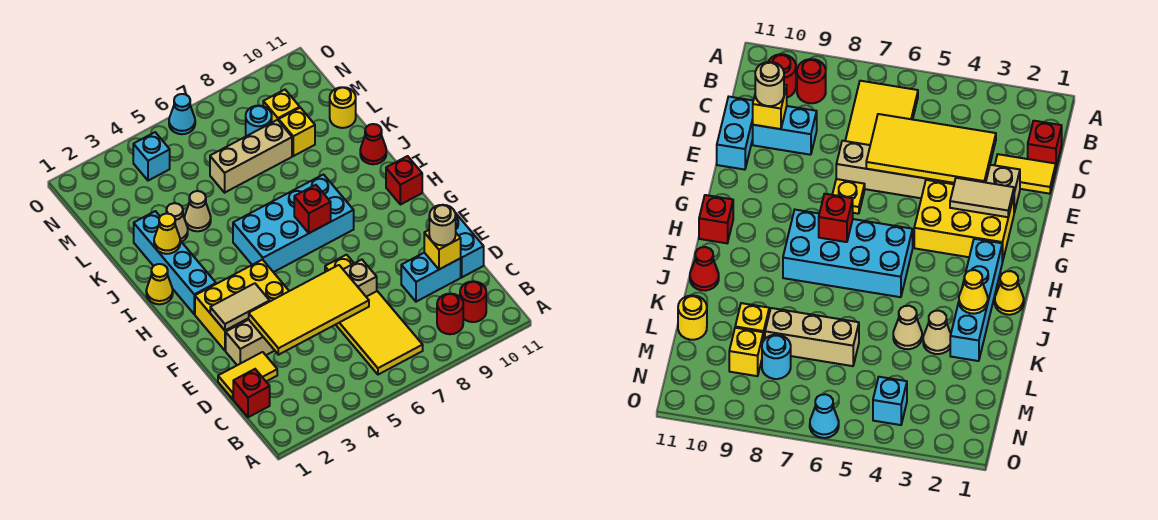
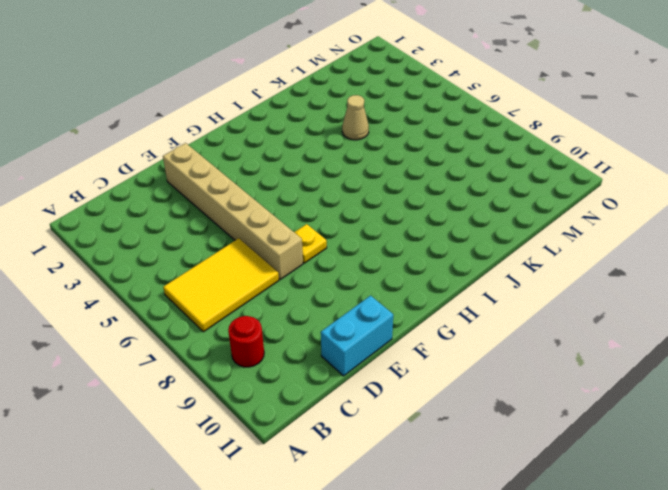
none -> red round brick B10 level 1
none -> red brick C1 level 1
none -> yellow tile D1:D2 level 1
none -> cyan brick D9:D10 level 1

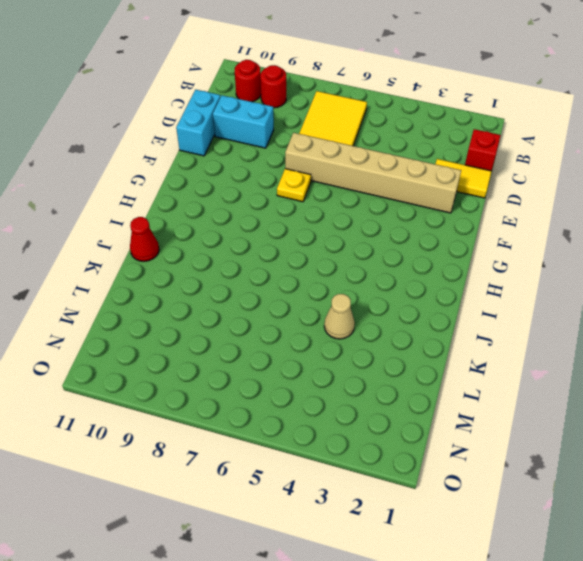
none -> yellow brick F2:G4 level 1
none -> cyan brick H2:K2 level 1
none -> cyan brick H5:I8 level 1
none -> red brick H11 level 1

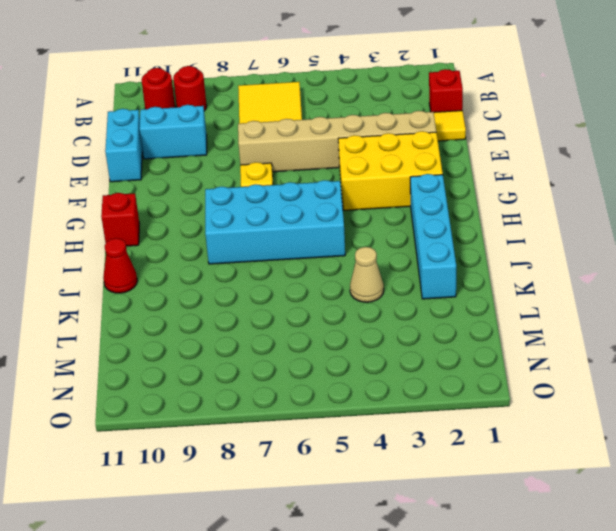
none -> yellow cone I1 level 1
none -> tan cone K3 level 1
none -> tan brick L6:L8 level 1
none -> yellow brick L9 level 1

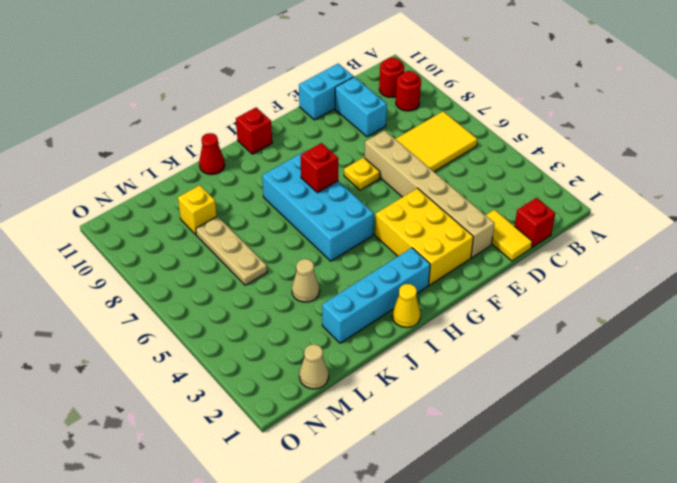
tan plate L6:L8 level 1 -> tan brick L6:L8 level 1
tan cone M1 level 1 -> tan cone K3 level 1
none -> yellow round brick L11 level 1
none -> cyan round brick M8 level 1
none -> yellow brick M9 level 1
none -> cyan brick N4 level 1

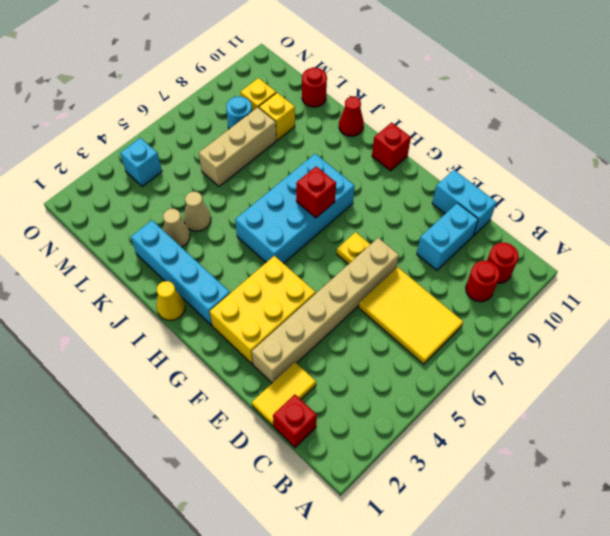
red round brick L11 level 1 -> yellow round brick L11 level 1
none -> cyan cone O6 level 1
none -> yellow tile D3:E6 level 2
none -> yellow brick D10 level 2
none -> tan tile F2:F3 level 2

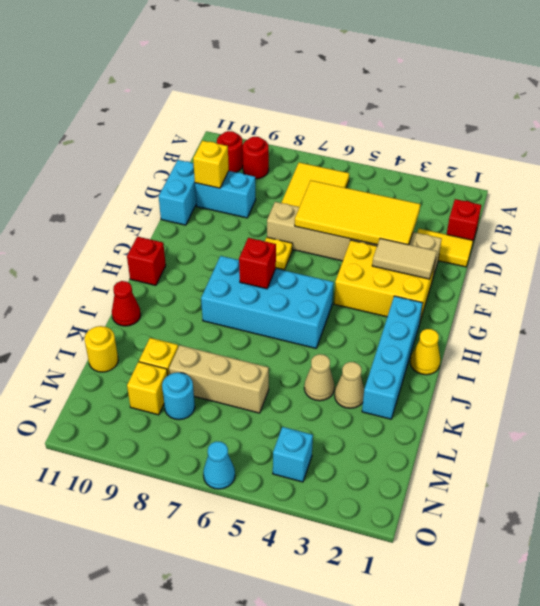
none -> yellow cone J2 level 2
none -> tan round brick D10 level 3

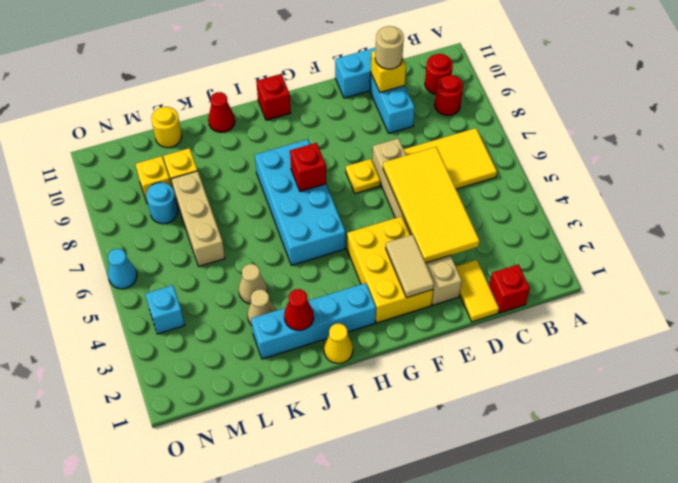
red cone J2 level 2 -> yellow cone J2 level 2

